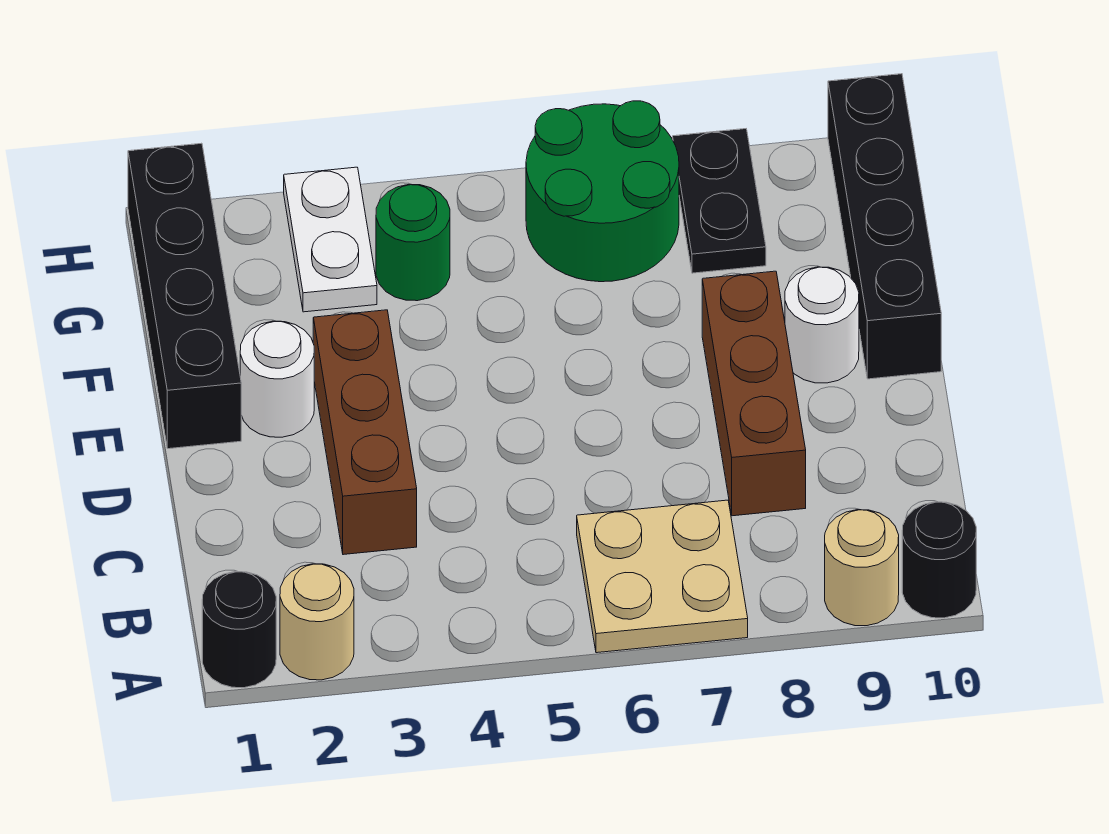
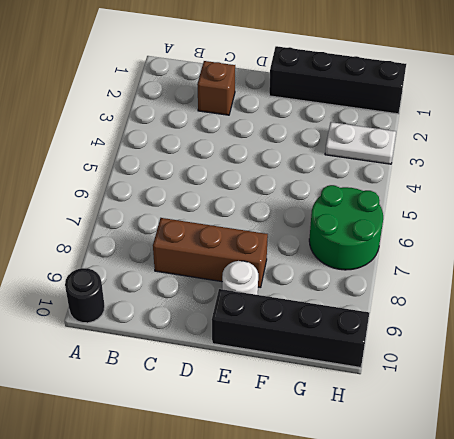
brown brick C2 level 1 -> none
none -> black round brick A1 level 1
none -> tan round brick A2 level 1
none -> tan plate A6:B7 level 1

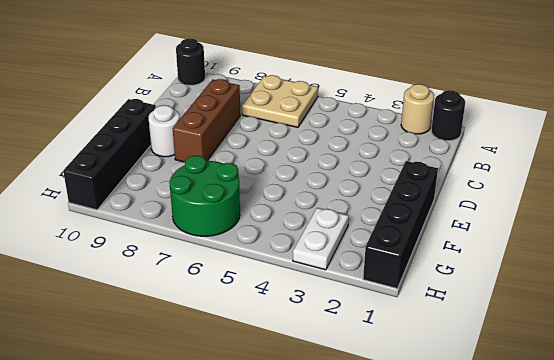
none -> tan round brick A9 level 1
none -> brown brick C3:E3 level 1
none -> white round brick E2 level 1

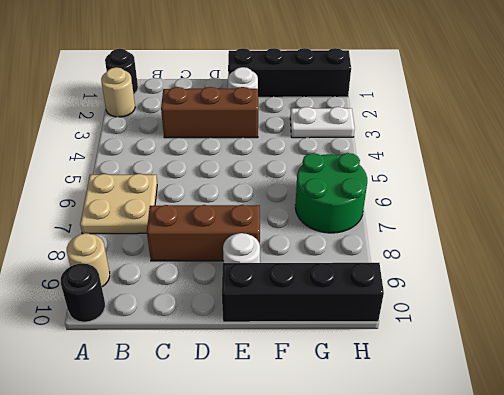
none -> green round brick G4 level 1
none -> black plate G8:H8 level 1

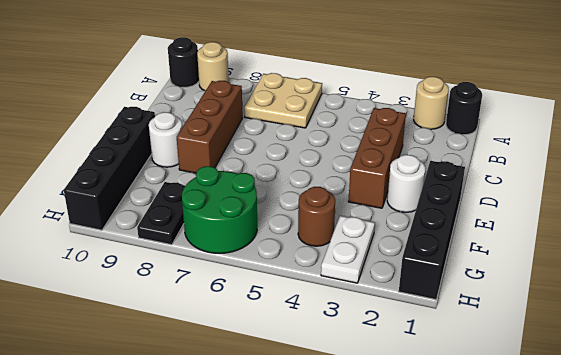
brown round brick G4 level 1 -> green round brick G4 level 1

